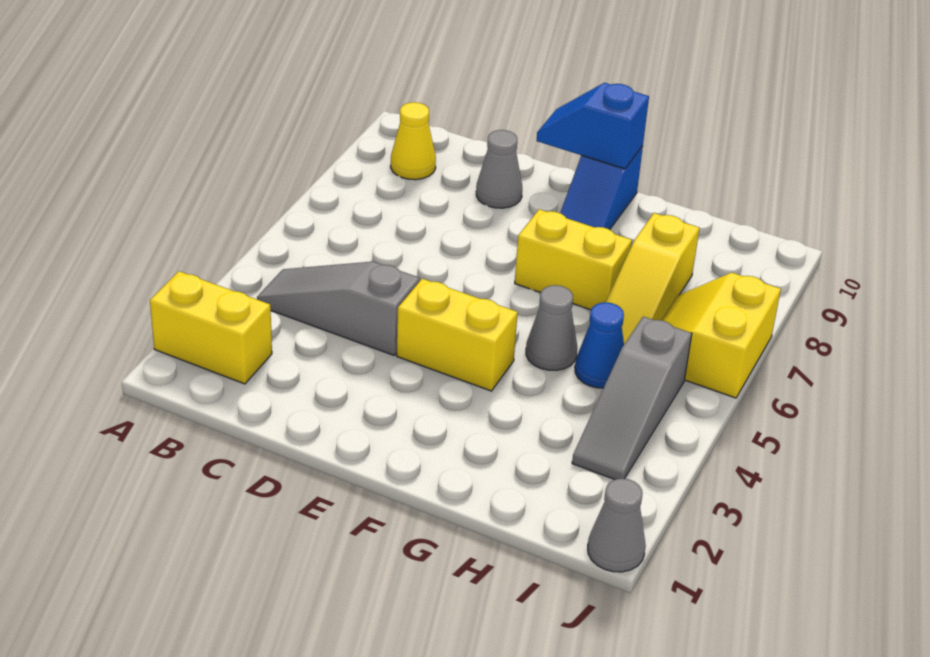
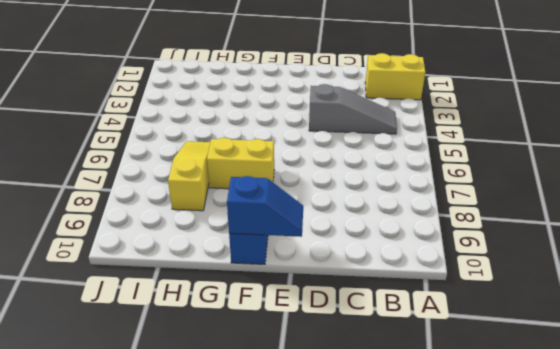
none -> yellow cone B9 level 1
none -> grey cone D9 level 1
none -> yellow brick E4:F4 level 1

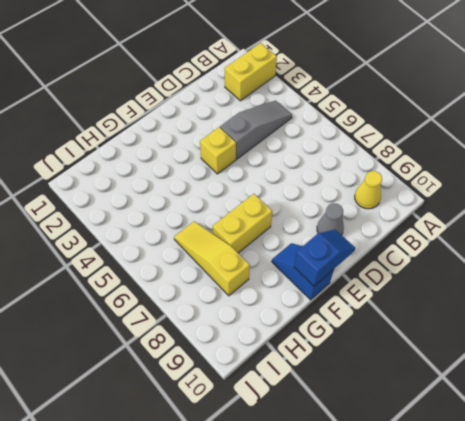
yellow brick E4 level 1 -> yellow brick E4:F4 level 1
none -> grey cone G5 level 1
none -> blue cone H5 level 1
none -> grey slope I3:I5 level 1 top 5

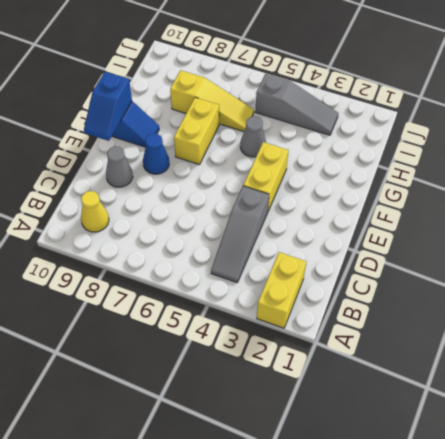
blue cone E8 level 1 -> blue cone H5 level 1
none -> yellow slope I6:J7 level 1 top J
none -> grey cone J1 level 1

